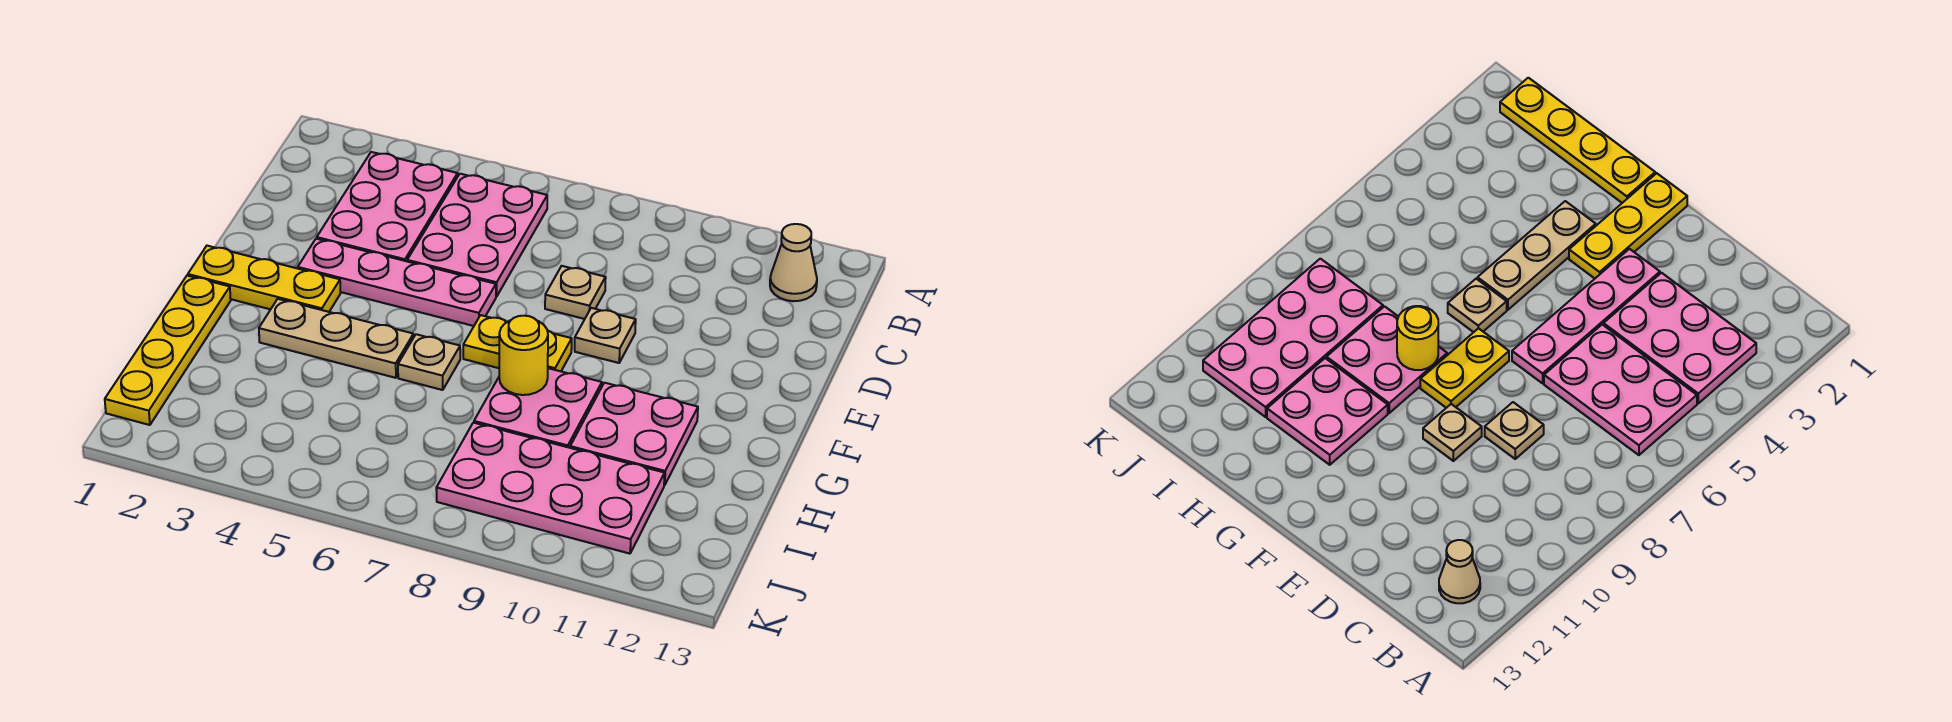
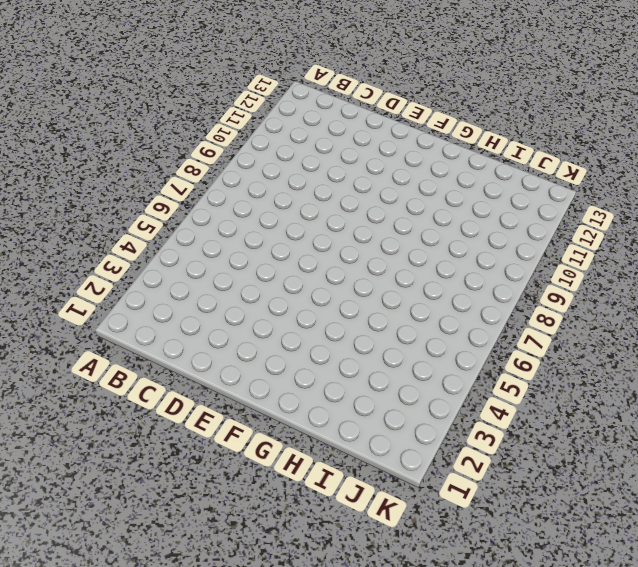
none -> pink plate B3:D4 level 1
none -> pink plate B5:D6 level 1
none -> tan cone B12 level 1

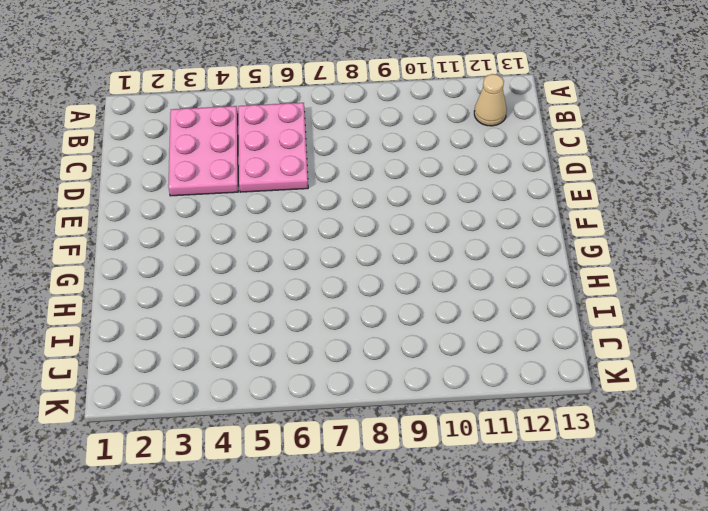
none -> tan plate D8 level 1
none -> pink plate E3:E6 level 1
none -> tan plate E9 level 1

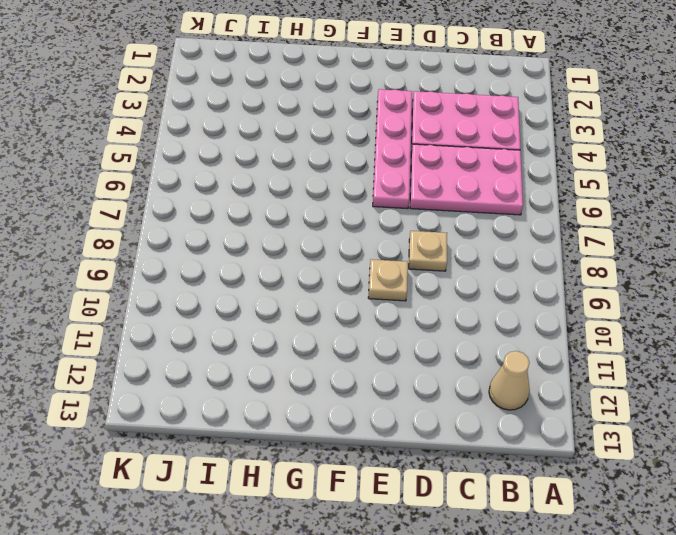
none -> yellow plate F1:F3 level 1
none -> yellow plate F7:F8 level 1
none -> yellow plate G1:J1 level 1

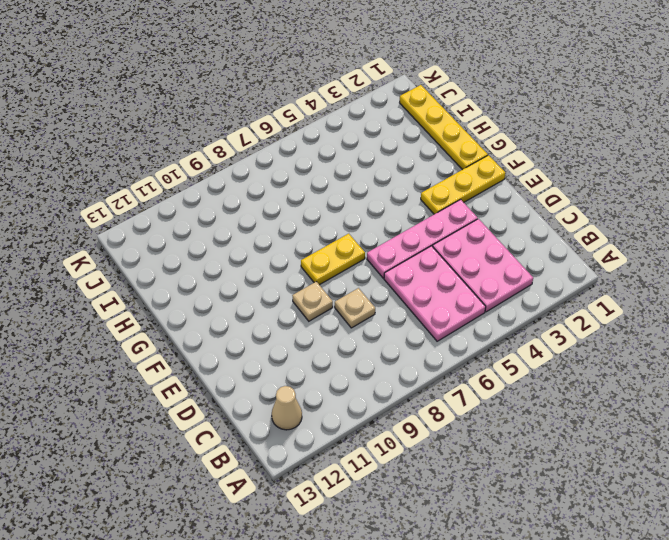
none -> tan plate G3:G5 level 1
none -> tan plate G6 level 1
none -> pink plate G8:H9 level 1

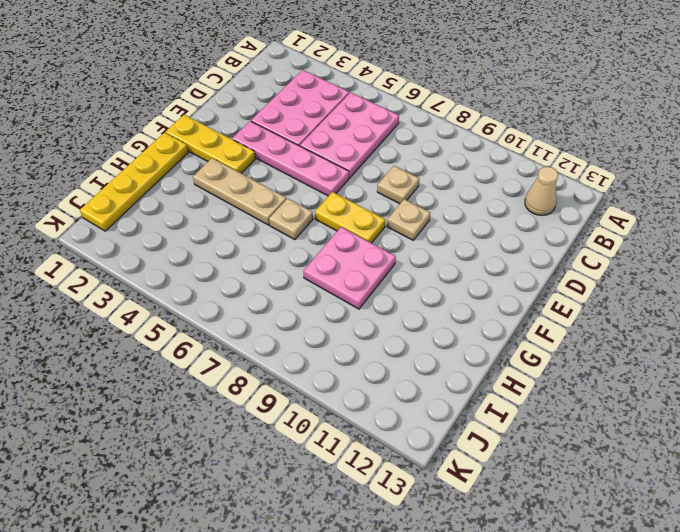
none -> pink plate G10:H11 level 1
none -> pink plate I8:J11 level 1
none -> yellow round brick G8 level 2

